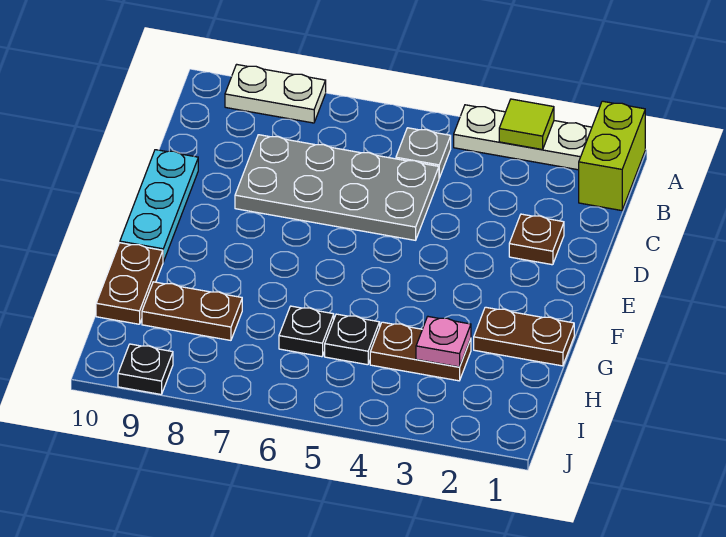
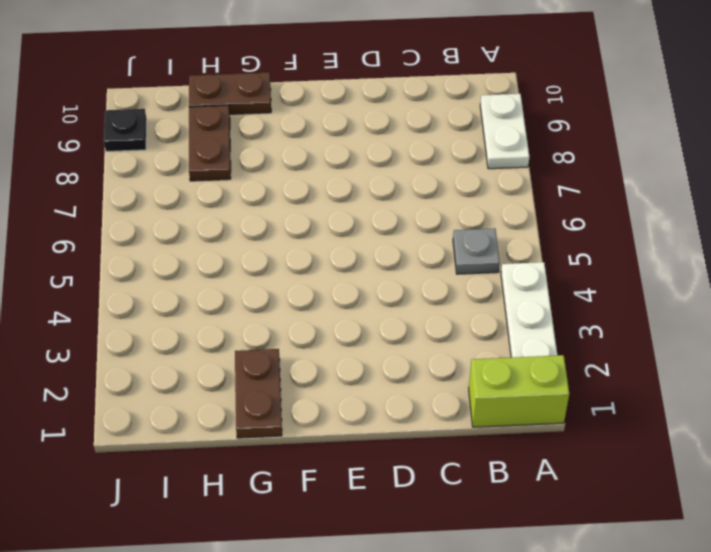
none -> grey plate C5:D8 level 1
none -> brown plate D2 level 1
none -> cyan plate D10:F10 level 1

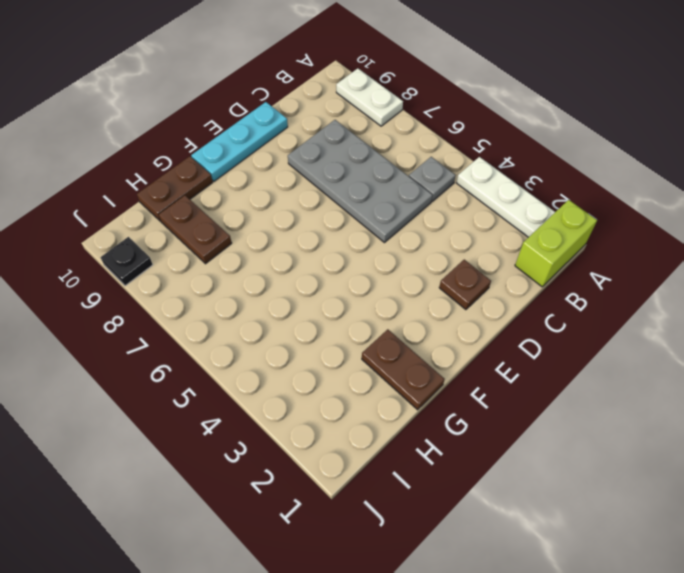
none -> brown plate H3:H4 level 1
none -> black plate H5 level 1
none -> black plate H6 level 1

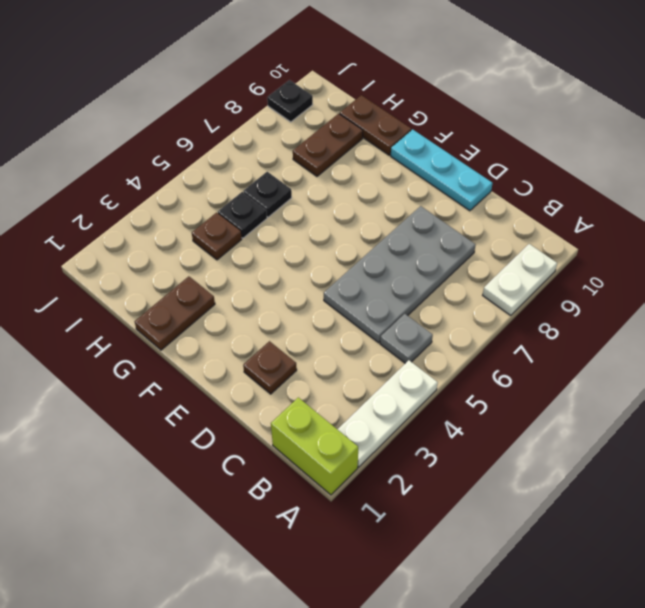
brown plate H4 level 1 -> brown plate H3:H4 level 1
none -> lime tile A3 level 2
none -> pink plate H3 level 2

